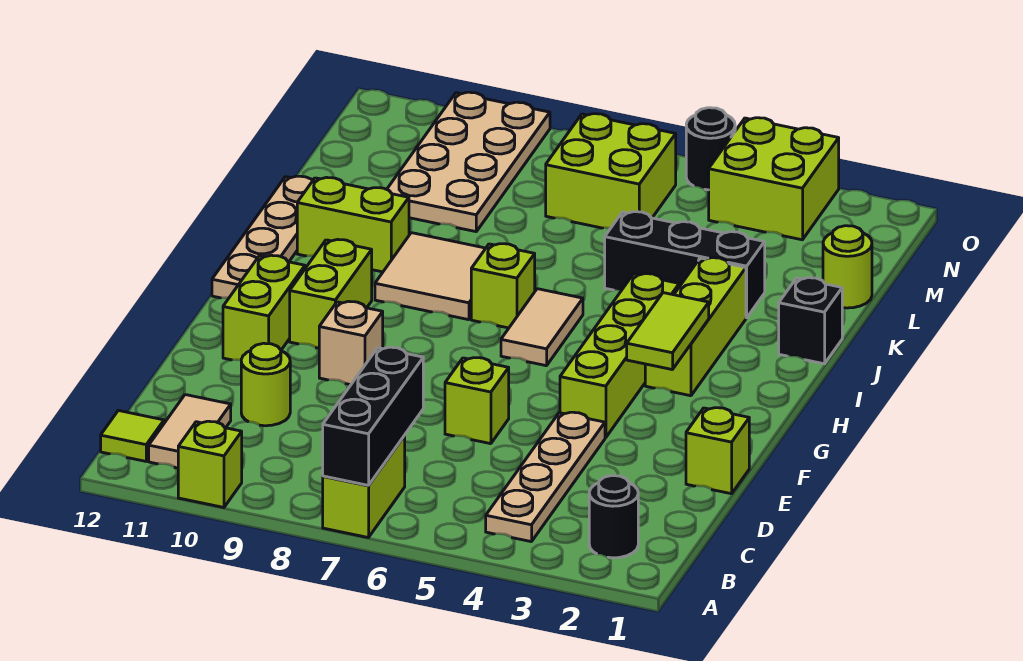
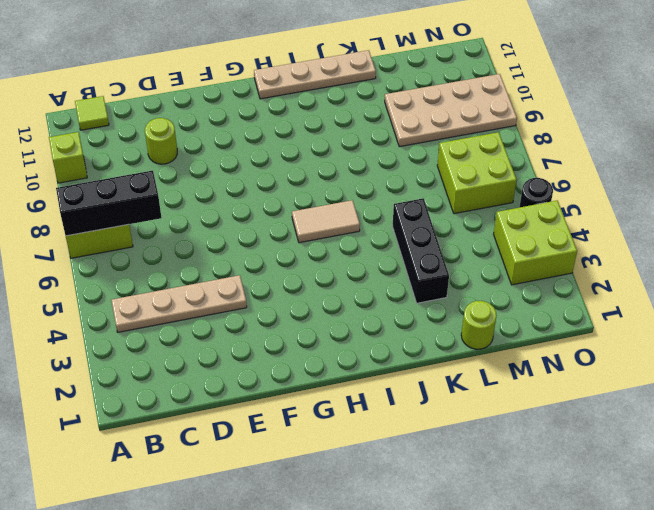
none -> black round brick B2 level 1
none -> tan tile B11:C11 level 1
none -> lime brick E1 level 1

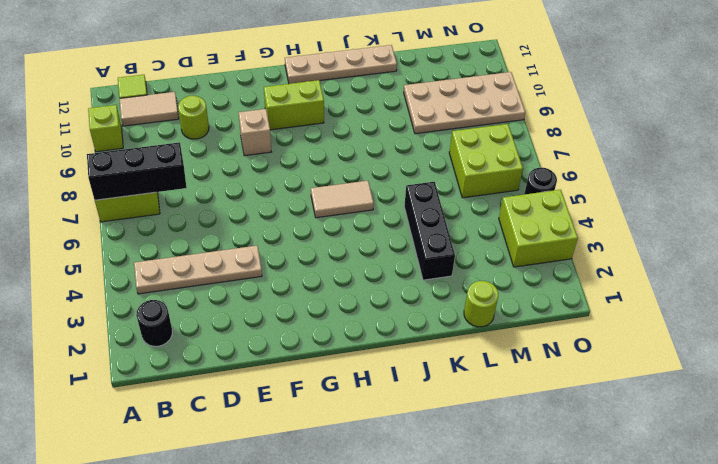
none -> lime brick E1 level 1
none -> lime brick E6 level 1
none -> lime brick F4:I4 level 1

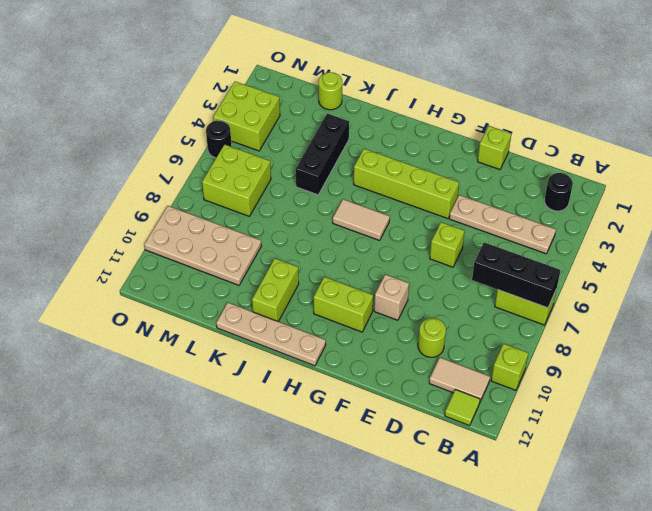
none -> lime brick F11:G11 level 1
none -> lime brick H3:J3 level 1
none -> lime brick I7 level 1

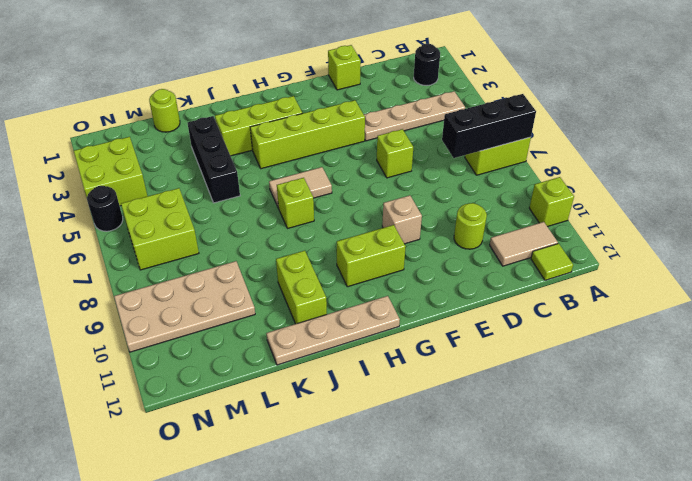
none -> lime brick F11:G11 level 1
none -> tan tile I8:J9 level 1
none -> black brick J1 level 1

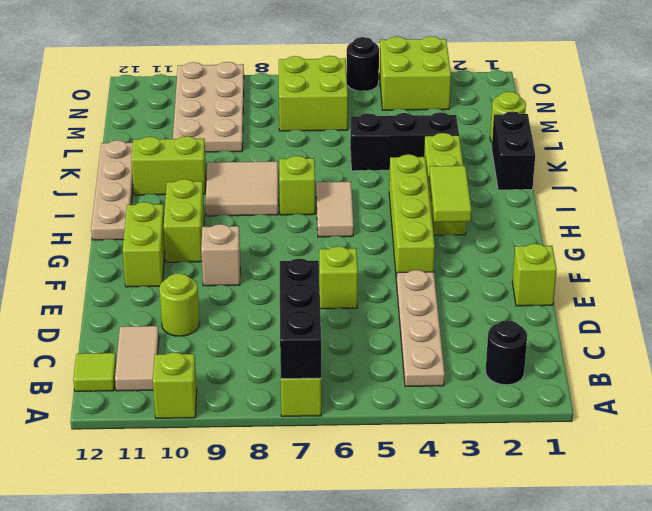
black brick J1:K1 level 1 -> black brick J1 level 1

